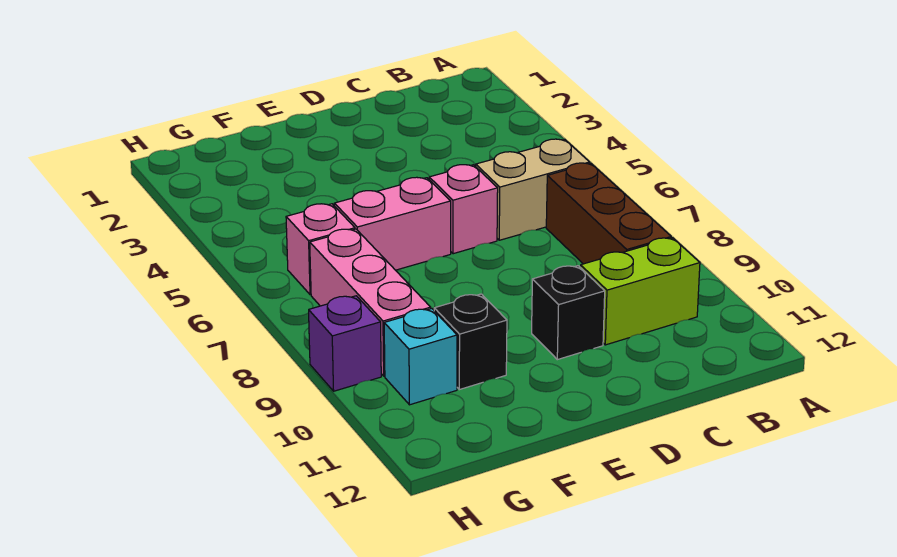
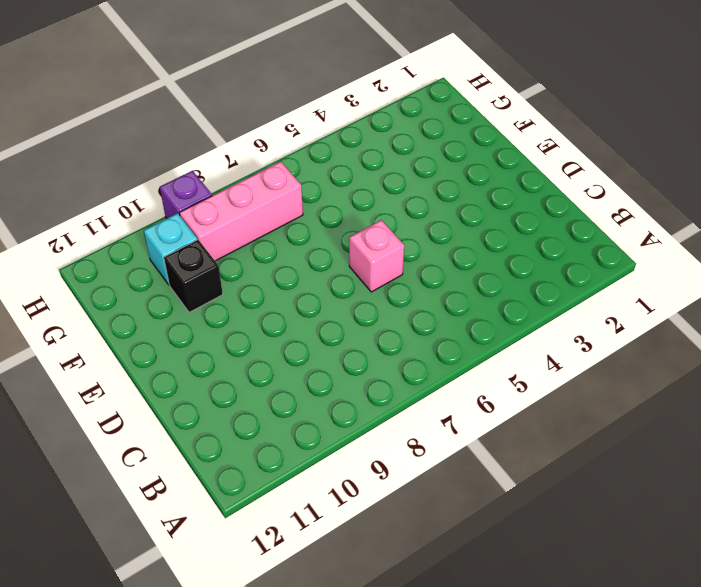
none -> tan brick B6:C6 level 1
none -> brown brick B7:B9 level 1

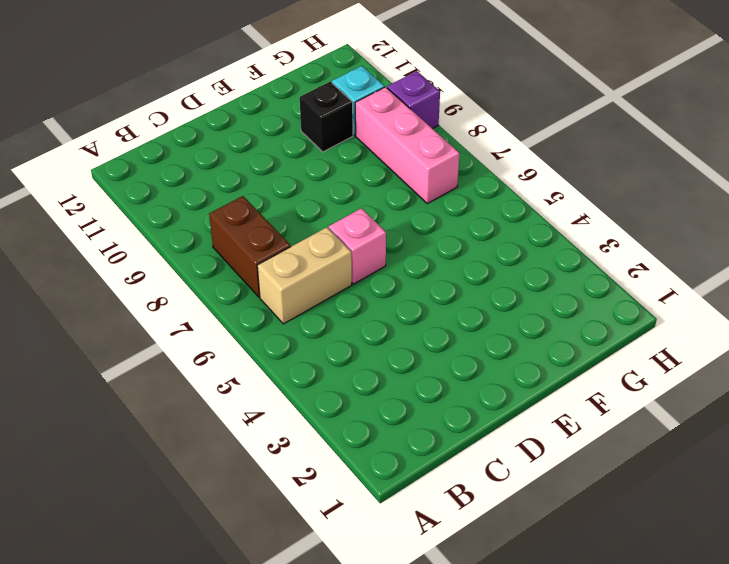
brown brick B7:B8 level 1 -> brown brick B7:B9 level 1
none -> lime brick B10:C10 level 1
none -> black brick D10 level 1

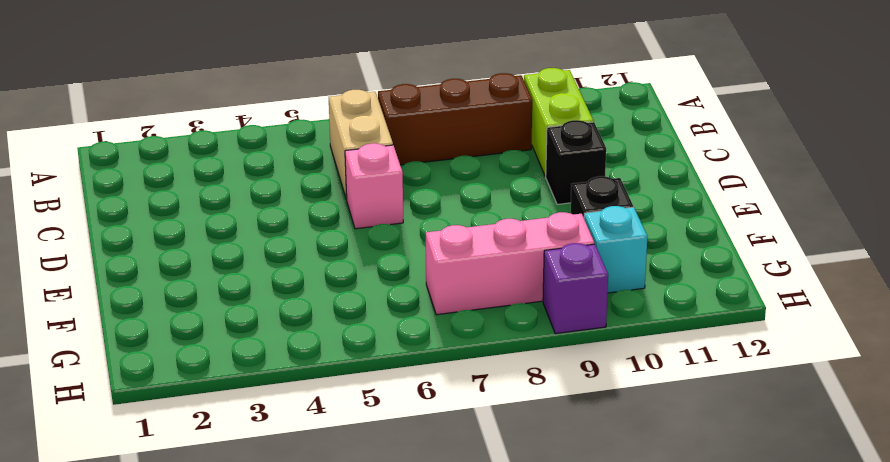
none -> pink brick E6:F6 level 1
none -> pink brick G6 level 1

